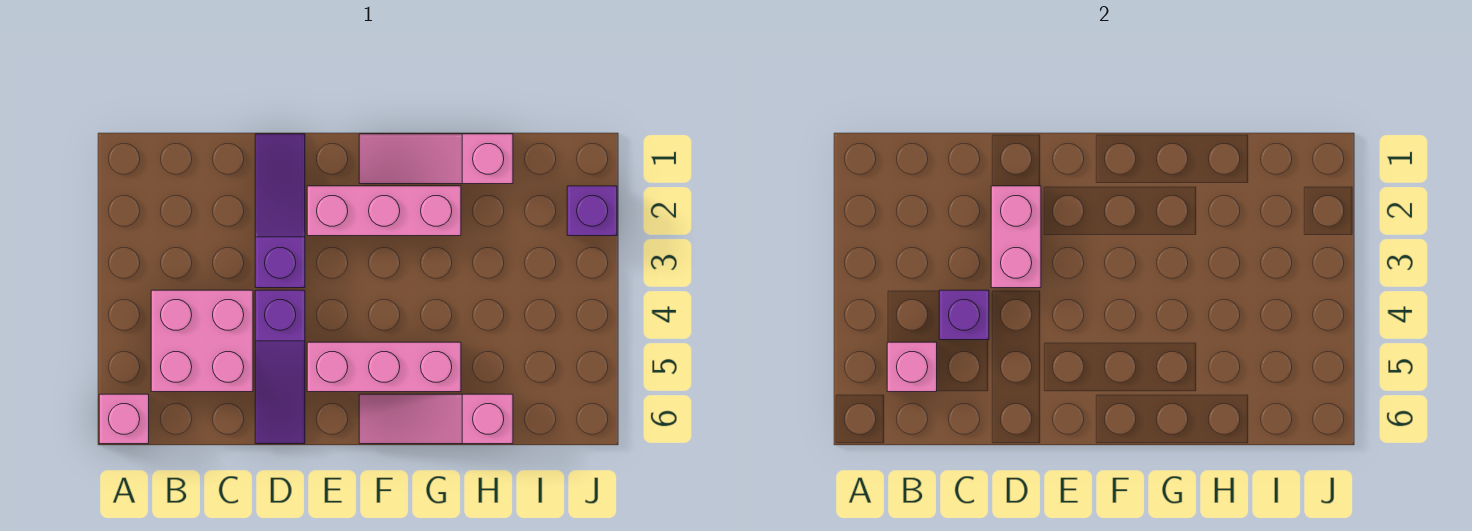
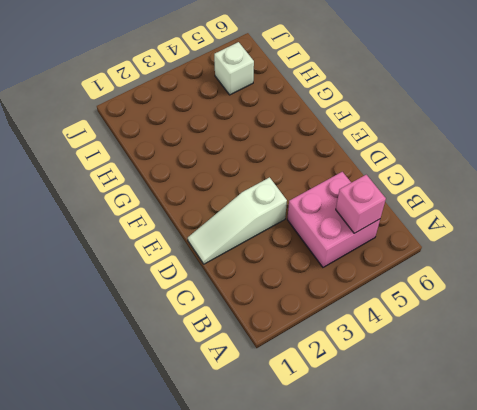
white slope D1:D3 level 1 top 3 -> purple slope D1:D3 level 1 top 3
white brick I5 level 1 -> none
none -> pink brick A6 level 1
none -> purple slope D4:D6 level 1 top 4
none -> pink brick E2:G2 level 1

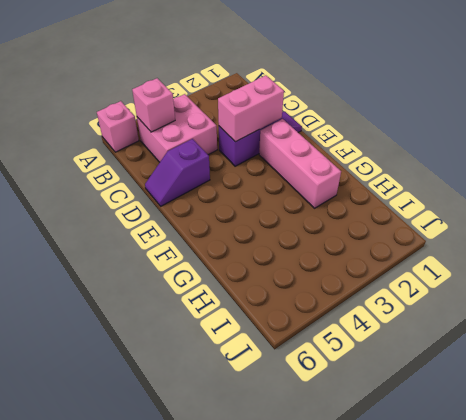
purple slope D5:D6 level 1 top 5 -> purple slope D4:D6 level 1 top 4
none -> pink brick E5:G5 level 1
none -> pink slope F1:H1 level 1 top H
none -> pink slope F6:H6 level 1 top H

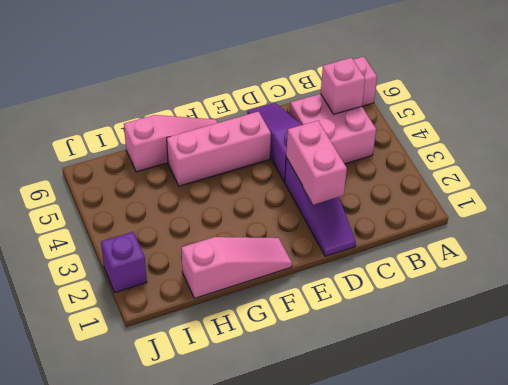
none -> pink brick E2:G2 level 1
none -> purple brick C4 level 2

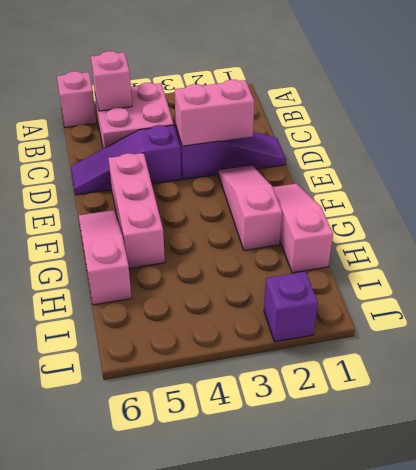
pink slope E2:G2 level 1 top G -> pink brick E2:G2 level 1
none -> purple brick C4 level 2

